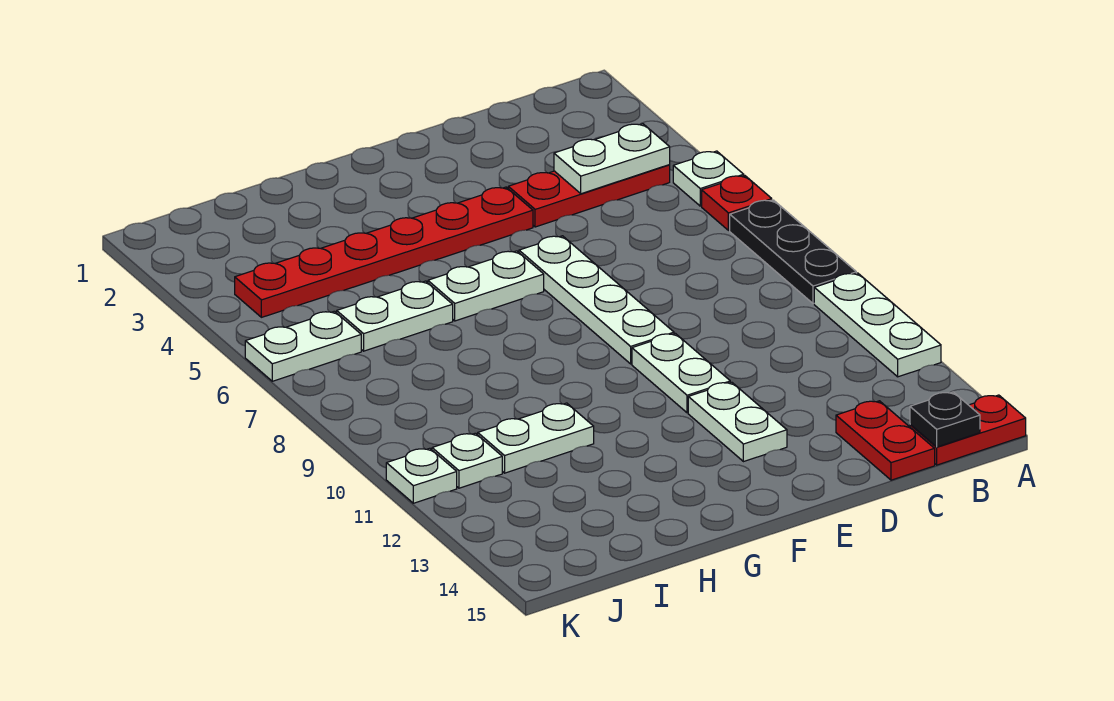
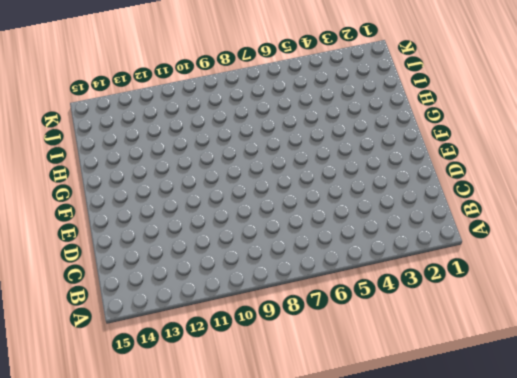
none -> white plate A5 level 1
none -> red plate A6 level 1
none -> black plate A7:A9 level 1

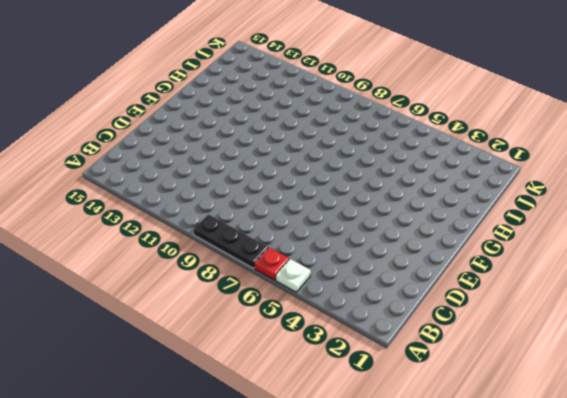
none -> white plate A10:A12 level 1
none -> red plate A15:B15 level 1
none -> red plate B4:D4 level 1

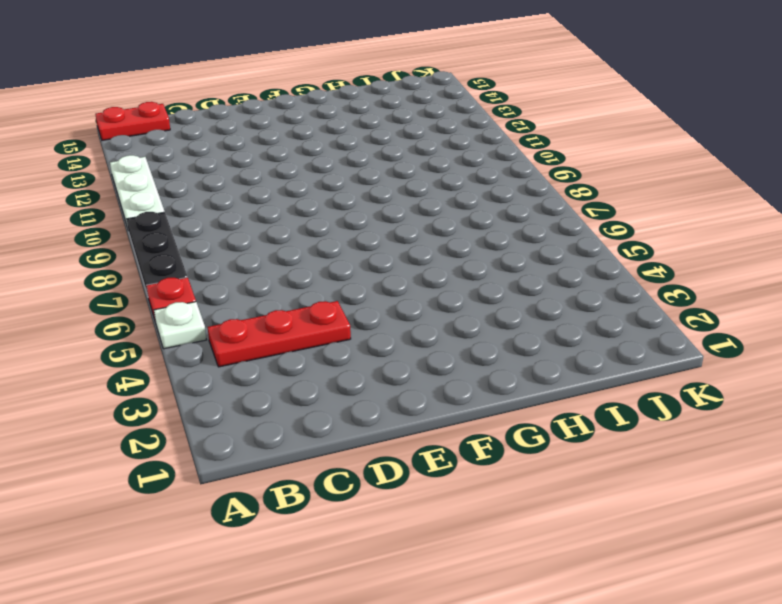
none -> red plate C14:C15 level 1
none -> red plate E4:J4 level 1
none -> white plate E6:E9 level 1

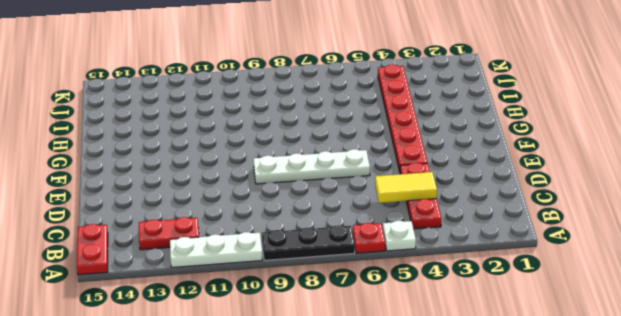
red plate B12:B13 level 1 -> red plate C14:C15 level 1
yellow tile C4:C5 level 2 -> white plate B4:C4 level 2
none -> white plate E10:E11 level 1
none -> white plate E12:E13 level 1
none -> white plate F6:G6 level 1

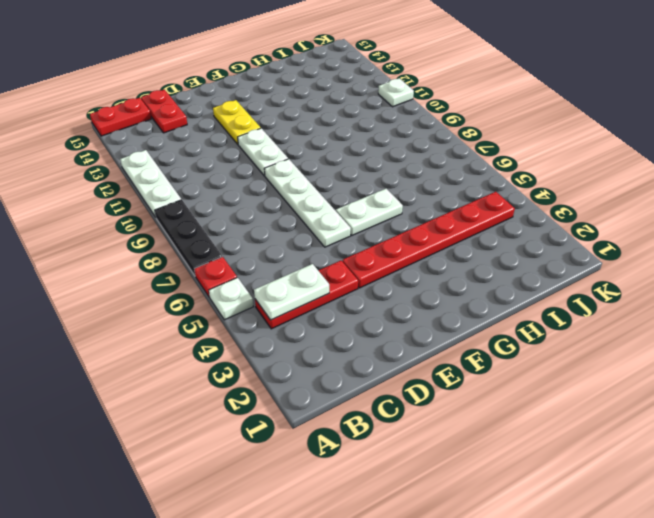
yellow plate E12:E13 level 1 -> white plate E12:E13 level 1
none -> white plate H6:I6 level 1
none -> white plate H11:I11 level 1
none -> white plate J6:K6 level 1

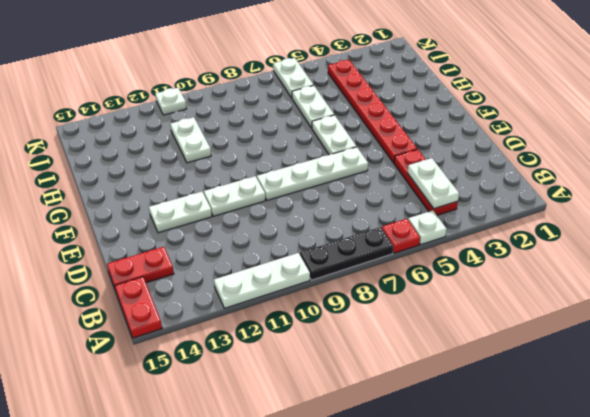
none -> white plate J11 level 1
none -> black plate B15 level 2

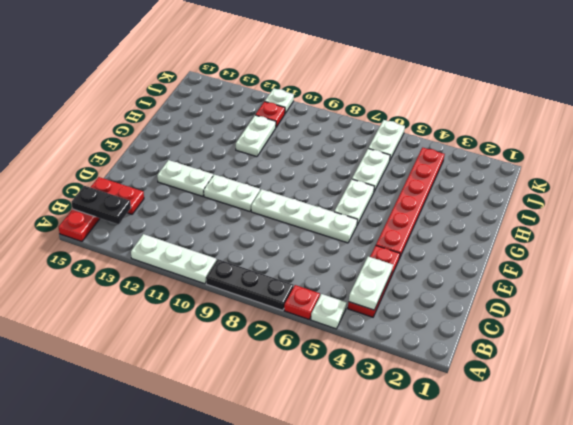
black plate B14:B15 level 2 -> black plate B15 level 2
red plate J11 level 1 -> white plate J11 level 1

